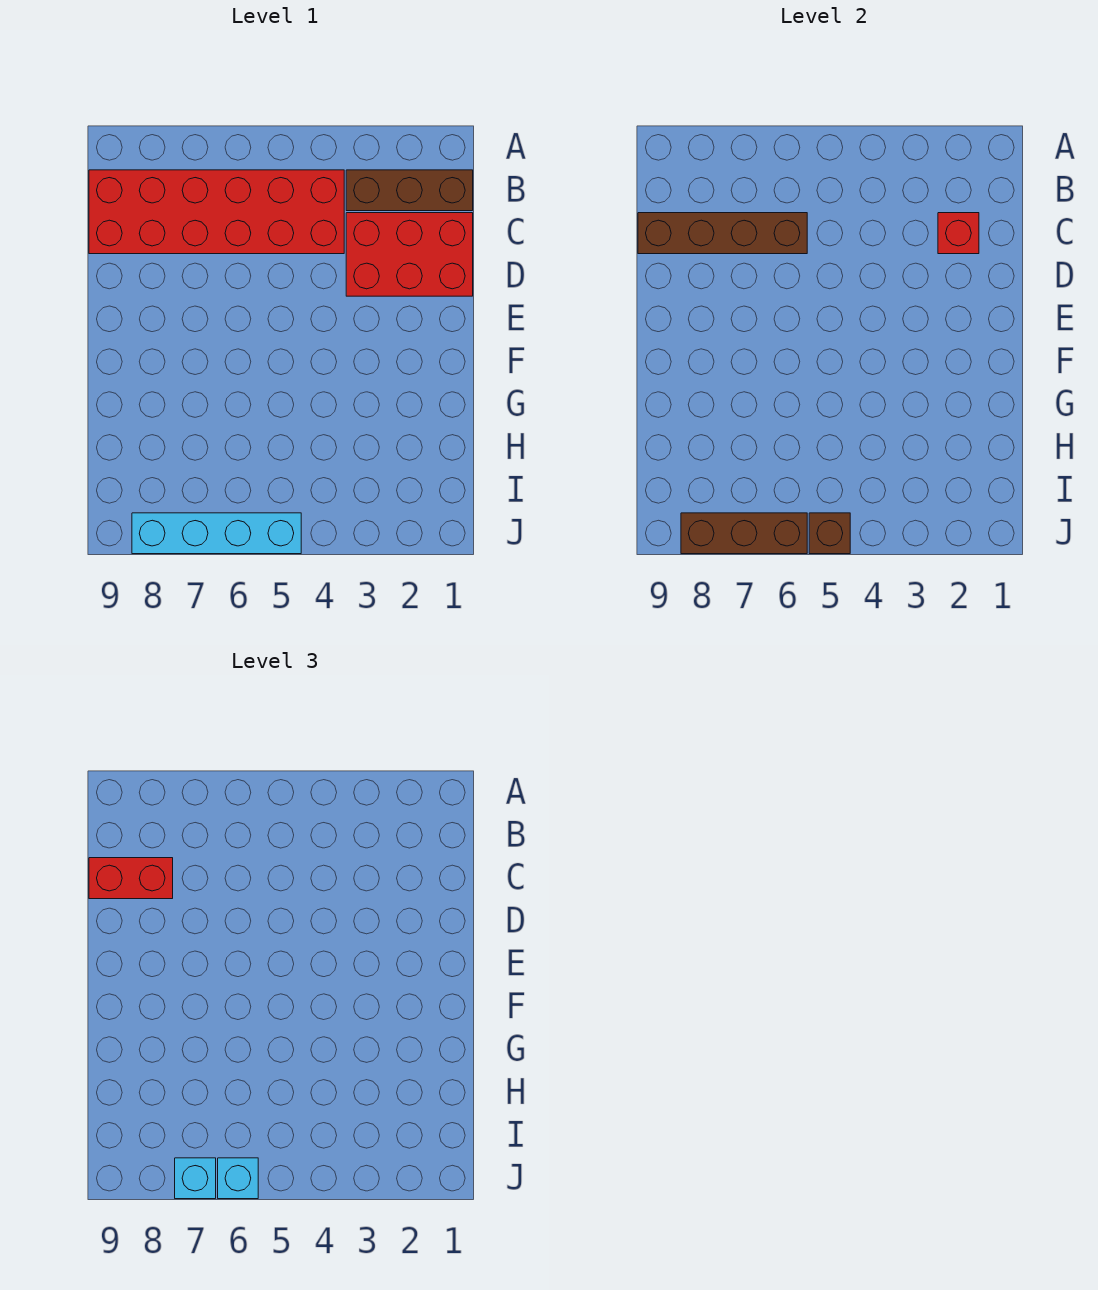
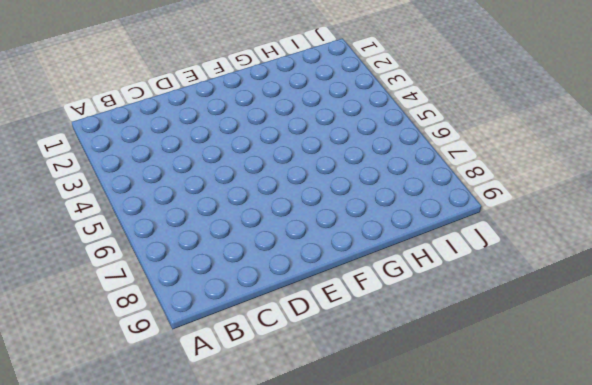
none -> brown brick B1:B3 level 1
none -> red brick B4:C9 level 1

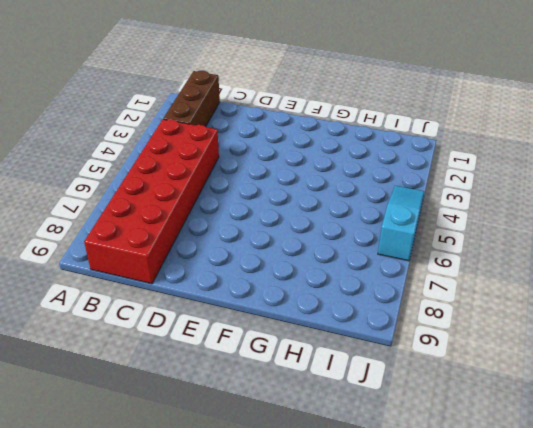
cyan slope J4:J6 level 1 top 6 -> cyan brick J5:J8 level 1
none -> red brick C1:D3 level 1
none -> red brick C2 level 2

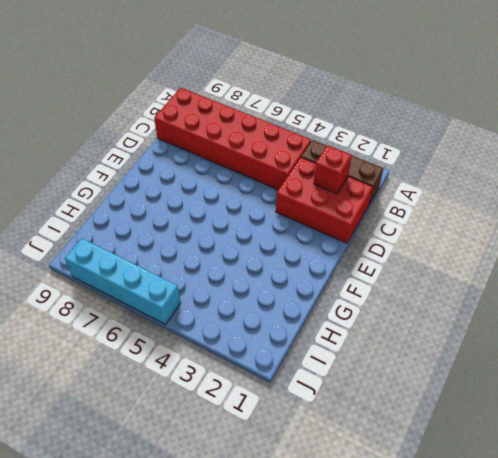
none -> brown brick C6:C9 level 2
none -> brown brick J5 level 2

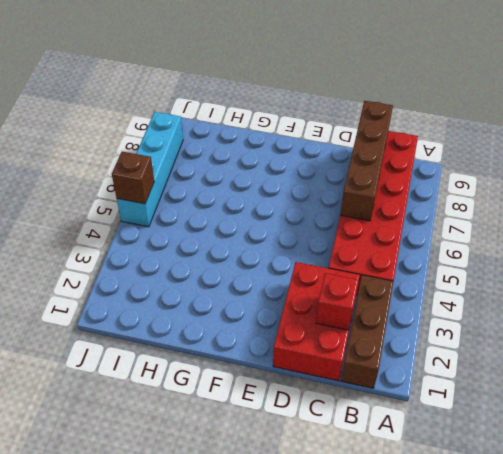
none -> brown brick J6:J8 level 2
none -> red brick C8:C9 level 3

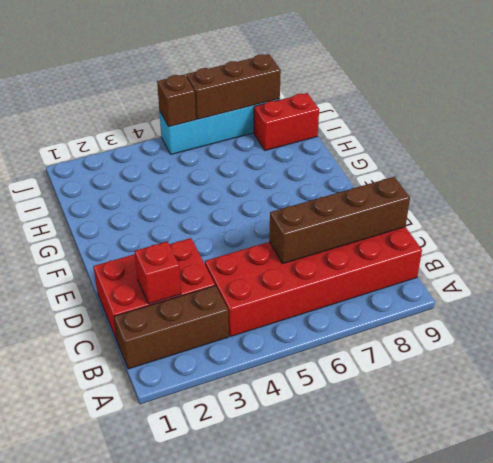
red brick I8:I9 level 1 -> red brick C8:C9 level 3
none -> cyan brick J6 level 3
none -> cyan brick J7 level 3

